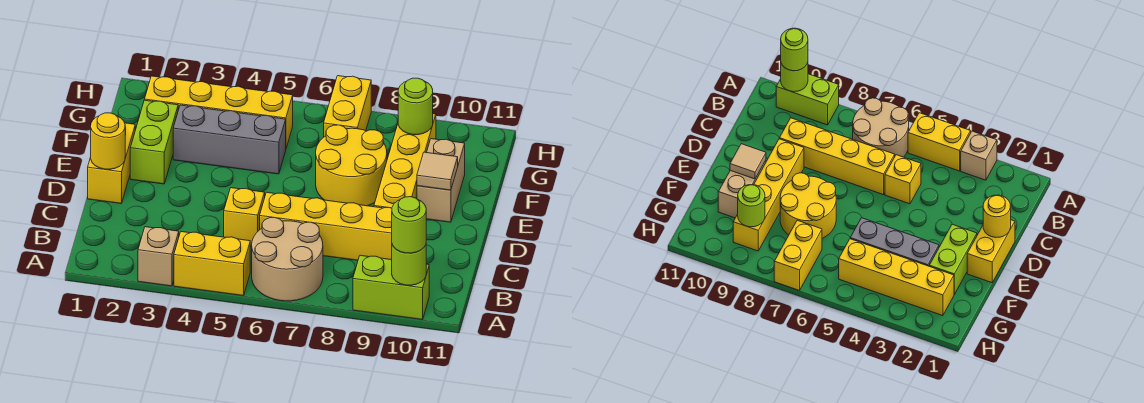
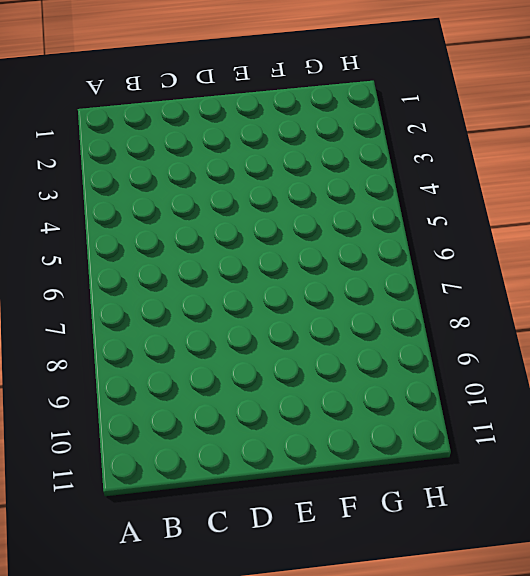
none -> tan brick A3 level 1
none -> yellow brick A4:A5 level 1
none -> tan round brick A6:B7 level 1

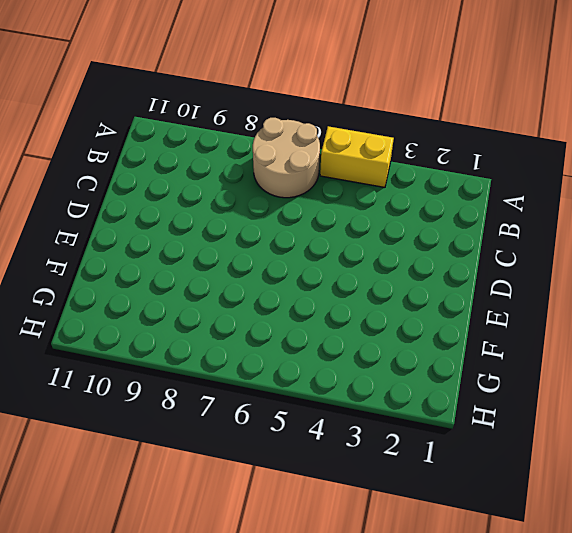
none -> tan brick A3 level 1
none -> lime brick A9:A10 level 1
none -> yellow brick C5 level 1

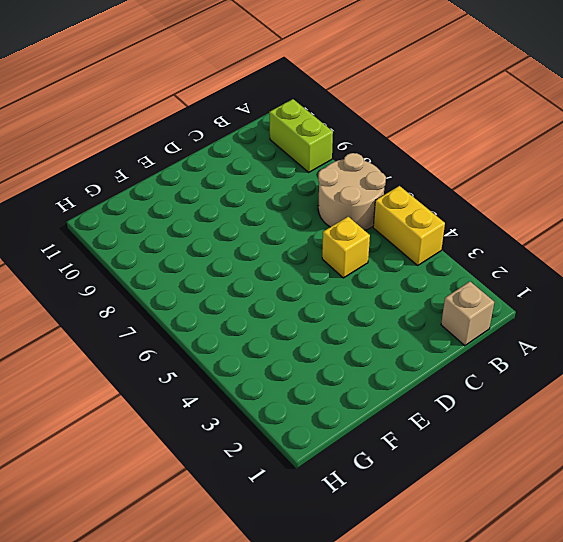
tan brick B1 level 1 -> tan brick A3 level 1
none -> yellow brick C6:C9 level 1
none -> yellow brick D1:E1 level 1
none -> yellow brick D9:G9 level 1

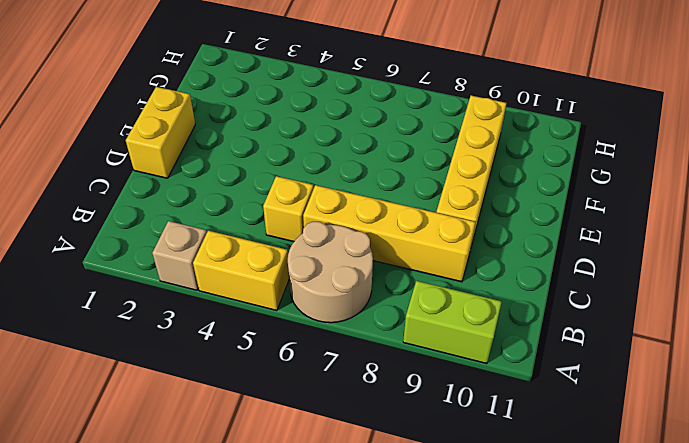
none -> lime brick E2:F2 level 1
none -> yellow round brick E7:F8 level 1
none -> tan brick E10:F10 level 1

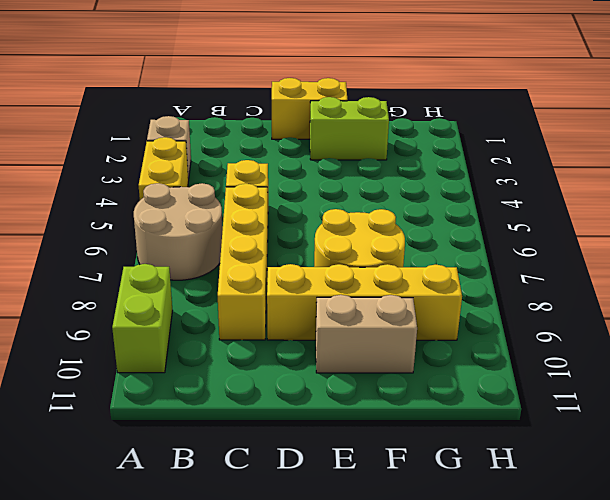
none -> grey brick F3:F5 level 1
none -> yellow brick G2:G5 level 1
none -> yellow brick G7:H7 level 1

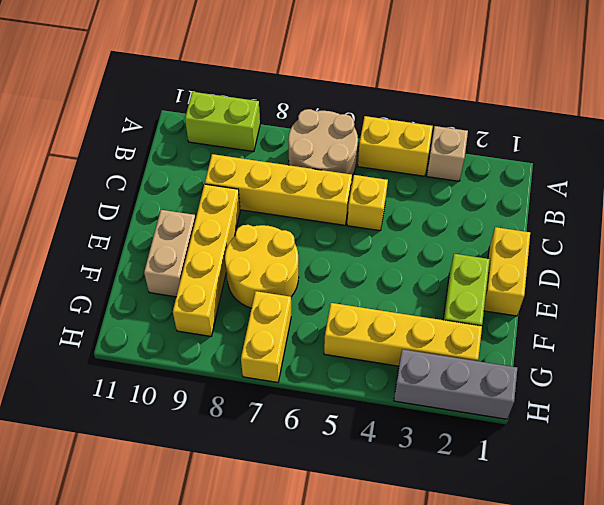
grey brick H1:H3 level 1 -> grey brick F3:F5 level 1
none -> lime round brick A10 level 2
none -> yellow round brick D1 level 2
none -> tan tile E10 level 2

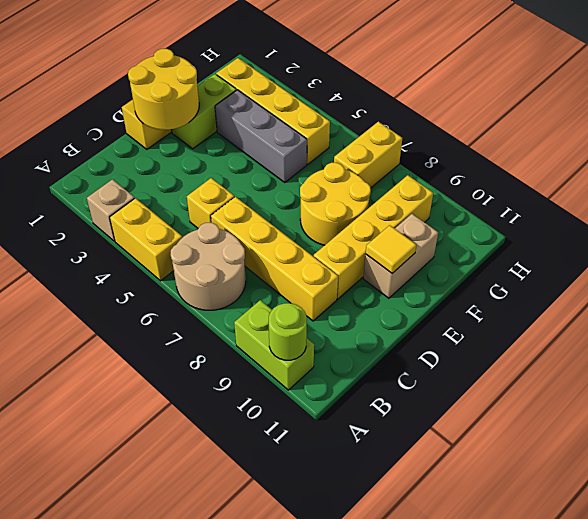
yellow round brick D1:E2 level 2 -> yellow round brick D1 level 2
yellow tile E10 level 2 -> tan tile E10 level 2
none -> lime round brick G9 level 2
none -> lime round brick A10 level 3

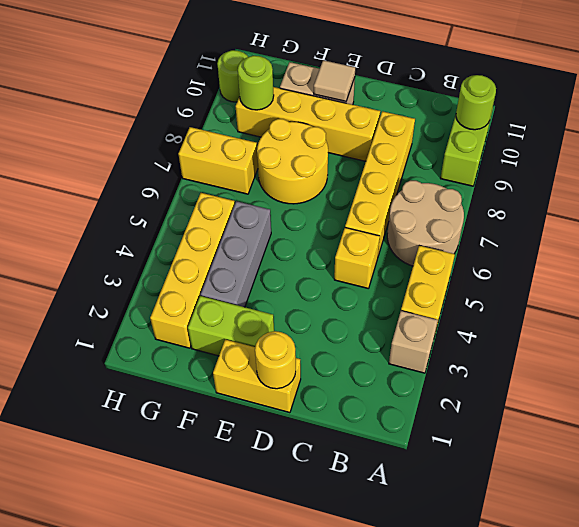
lime round brick H10 level 1 -> lime round brick A10 level 3

